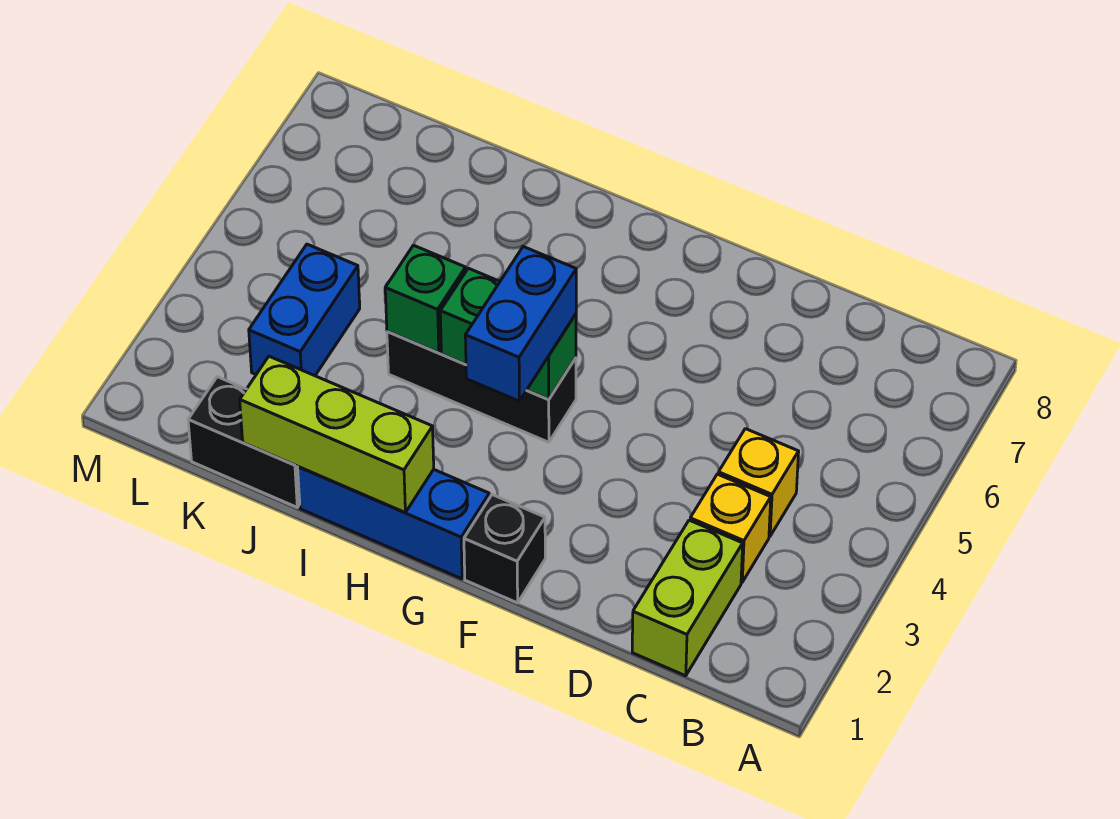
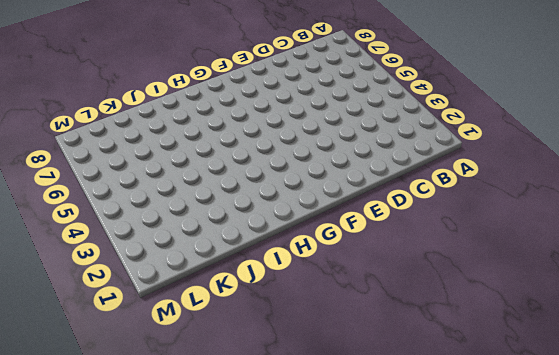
none -> lime brick C1:C2 level 1
none -> yellow brick C3 level 1
none -> yellow brick C4 level 1

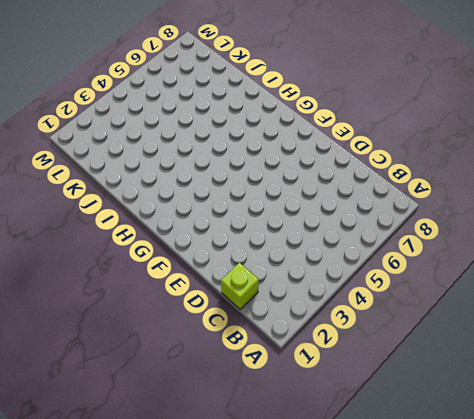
lime brick C1 level 1 -> lime brick C1:C2 level 1
none -> yellow brick C3 level 1
none -> yellow brick C4 level 1
none -> black brick F1 level 1

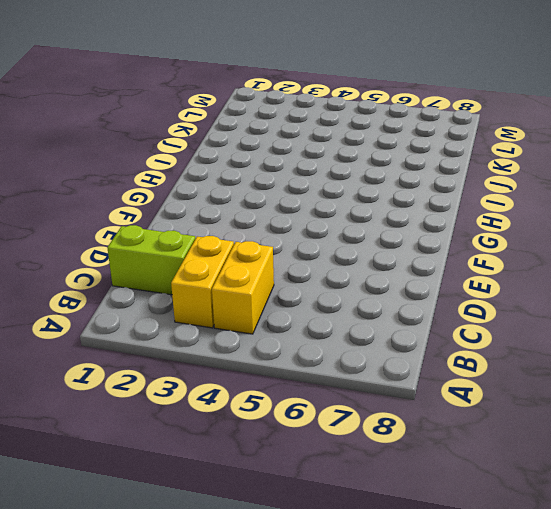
yellow brick B3:C3 level 1 -> yellow brick C3 level 1
yellow brick B4:C4 level 1 -> yellow brick C4 level 1
none -> black brick F1 level 1
none -> blue brick G1:I1 level 1
none -> black brick G4:I4 level 1

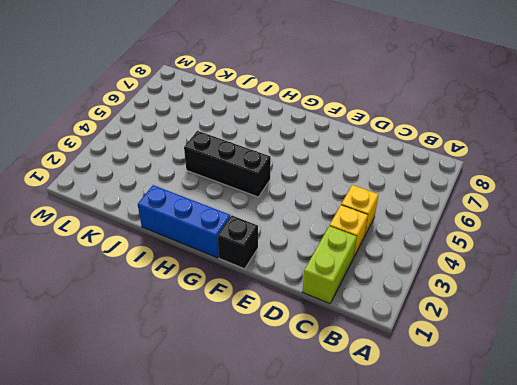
none -> black brick J1:K1 level 1
none -> blue brick K3:K4 level 1
none -> green brick G4:H4 level 2

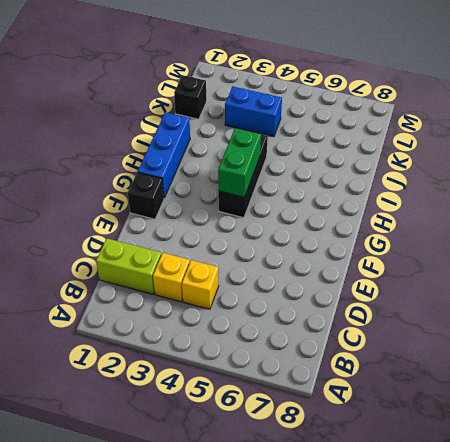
black brick K1 level 1 -> black brick J1:K1 level 1
none -> lime brick H1:J1 level 2
none -> green brick I4 level 2
none -> blue brick G3:G4 level 3

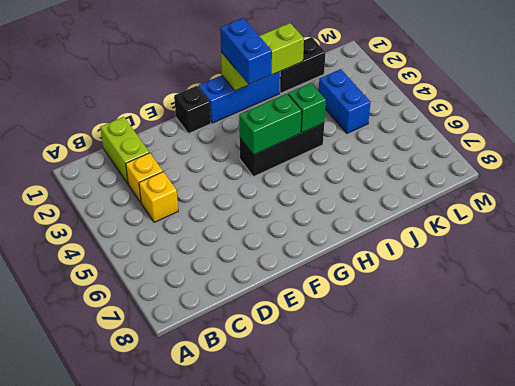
blue brick H1:H2 level 3 -> blue brick G3:G4 level 3

